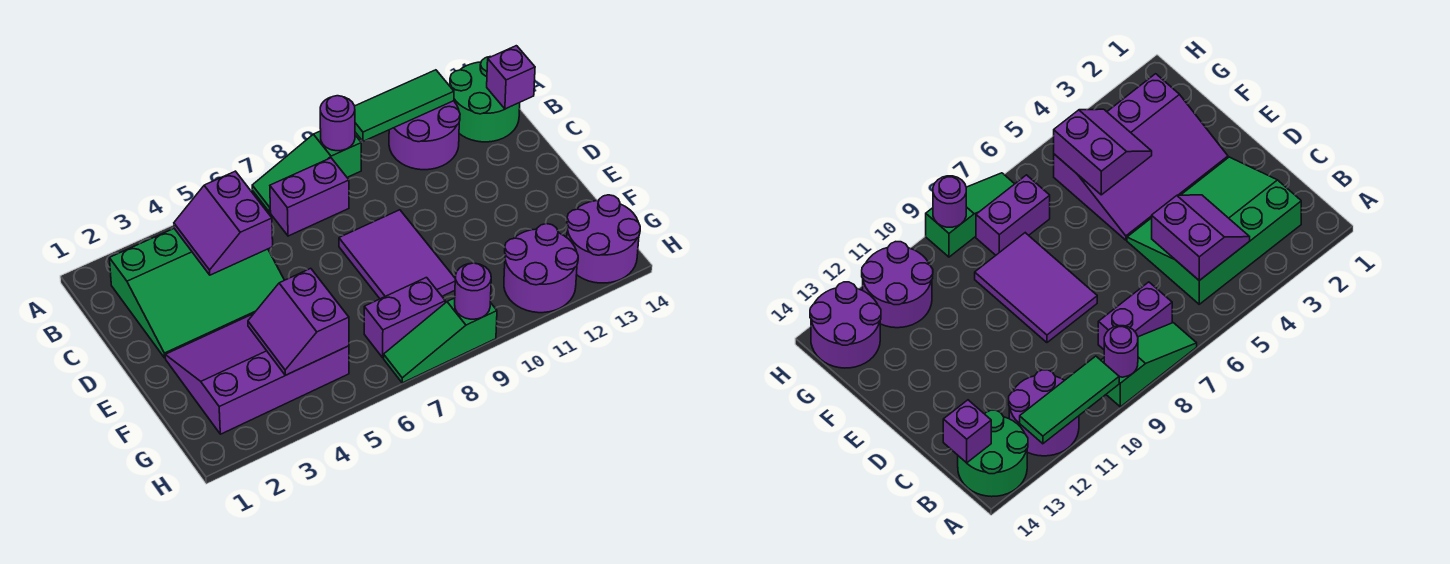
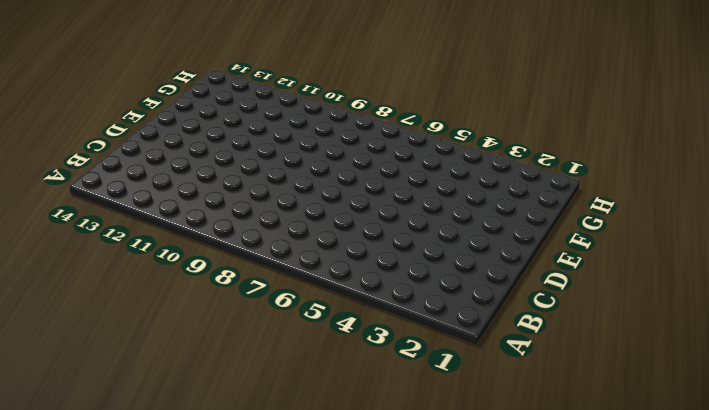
none -> green slope A7:A9 level 1 top 9
none -> purple round brick A11:B12 level 1
none -> green round brick A13:B14 level 1

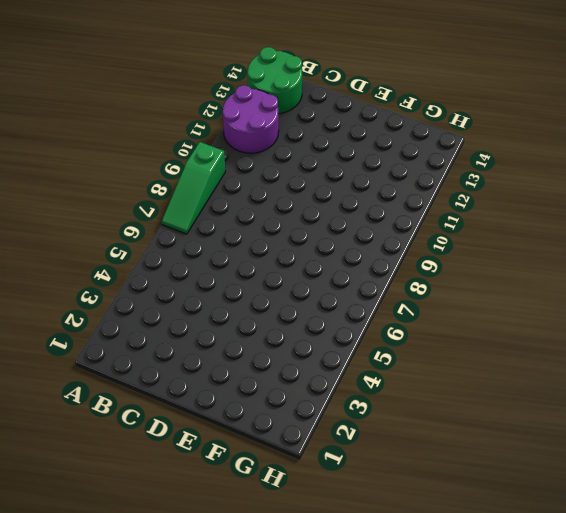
none -> green slope B2:D5 level 1 top B
none -> purple brick B7:B8 level 1
none -> purple tile D8:F9 level 1

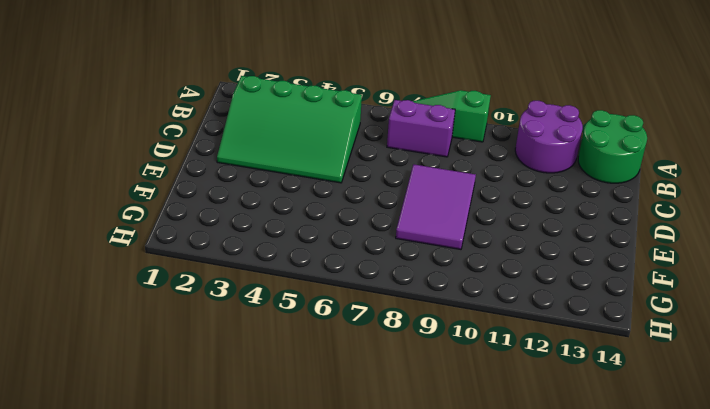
none -> purple slope E2:G5 level 1 top G
none -> purple brick G7:G8 level 1
none -> purple round brick G11:H12 level 1

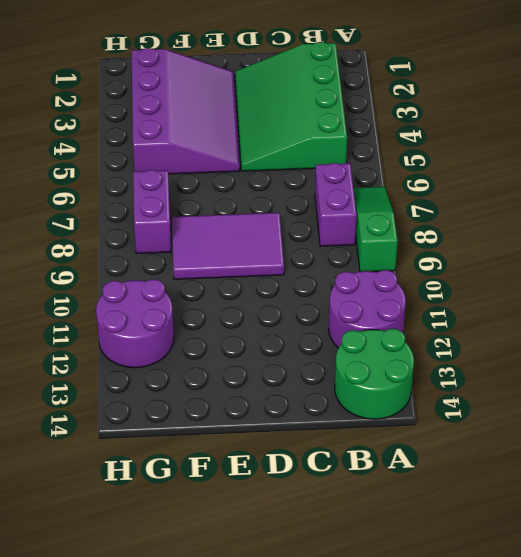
none -> purple round brick G13:H14 level 1
none -> green slope H7:H9 level 1 top 9
none -> purple round brick A9 level 2

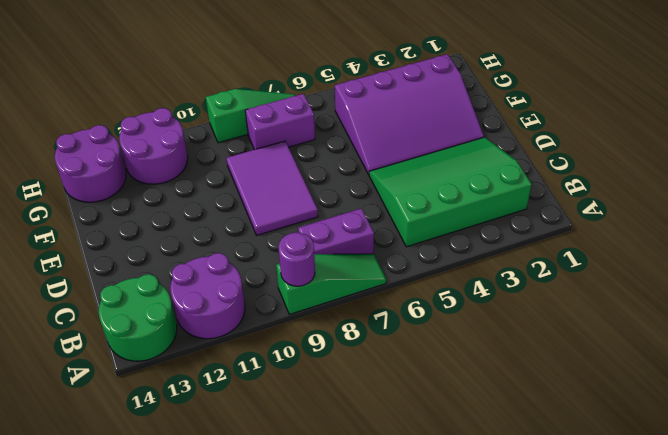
none -> green tile A10:A12 level 2
none -> purple slope B4:C5 level 2 top 5
none -> purple brick B14 level 2

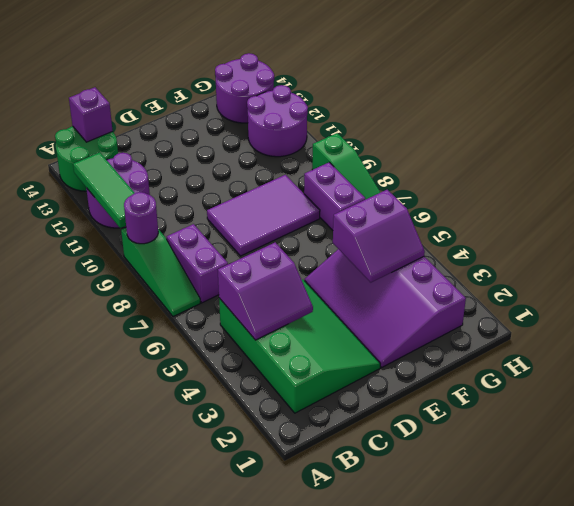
none -> purple round brick H9 level 2

